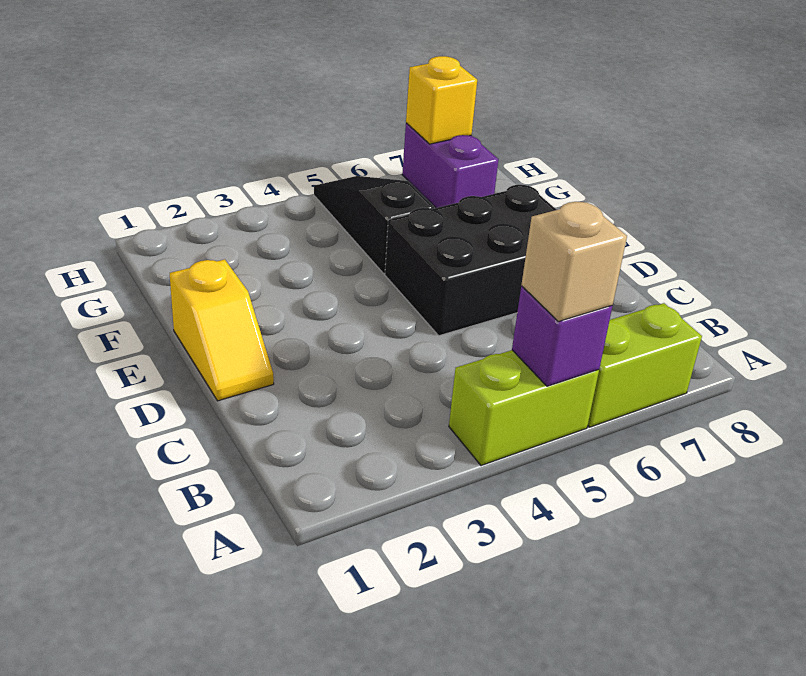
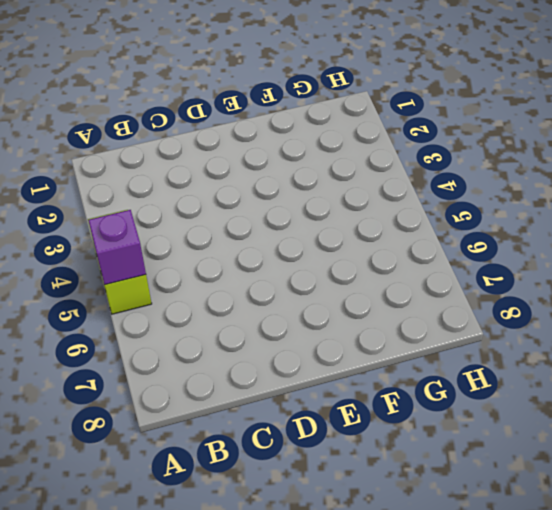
none -> lime brick A6:A7 level 1
none -> yellow slope D1:E1 level 1 top E

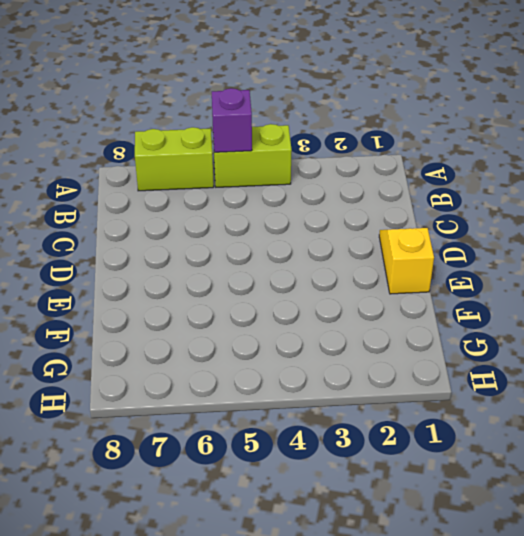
none -> black brick D5:E7 level 1
none -> black slope F5:H5 level 1 top F

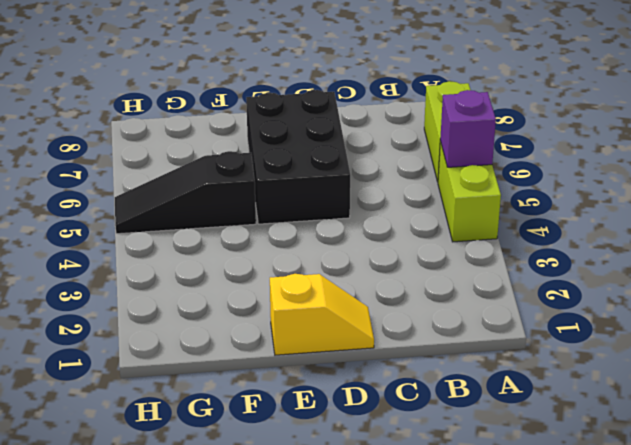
none -> purple brick G7:H7 level 1
none -> yellow brick H7 level 2

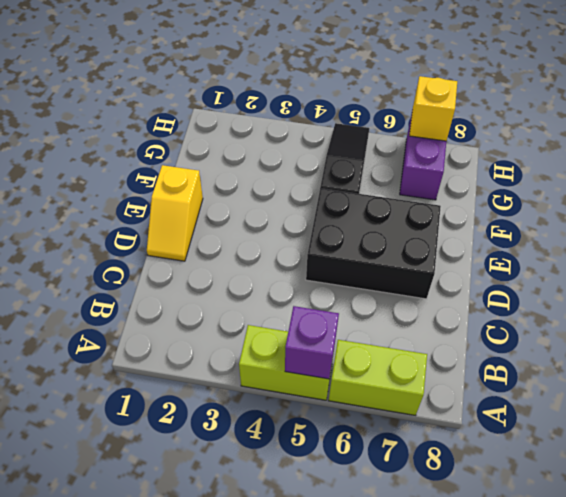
none -> tan brick A5 level 3

